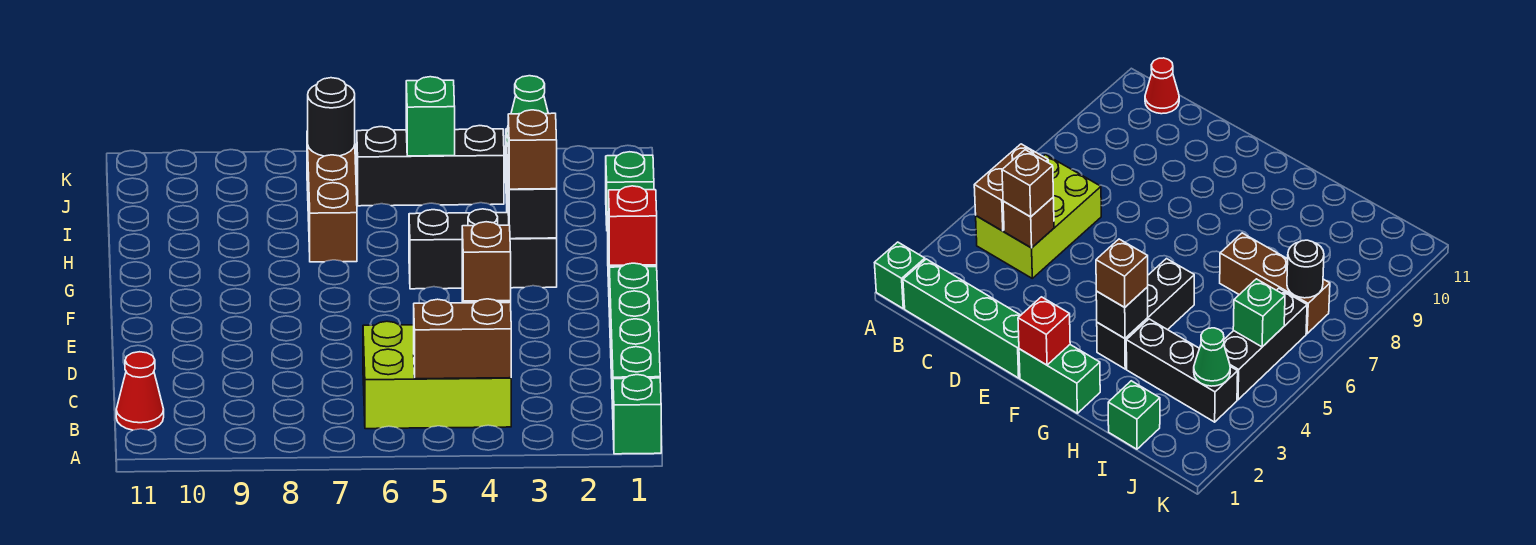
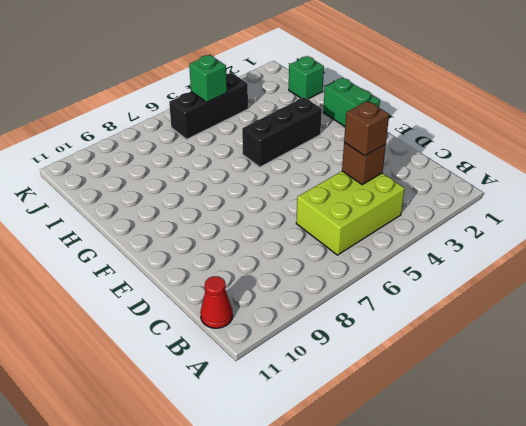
none -> green brick A1 level 1
none -> green brick B1:E1 level 1
none -> black brick H3:J3 level 1

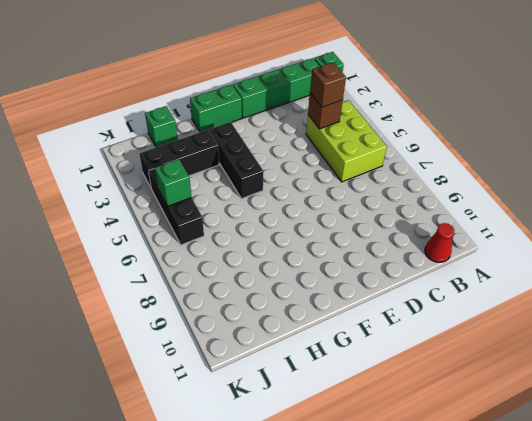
none -> brown brick H7:J7 level 1
none -> brown brick B4:B5 level 2
none -> red brick F1 level 2

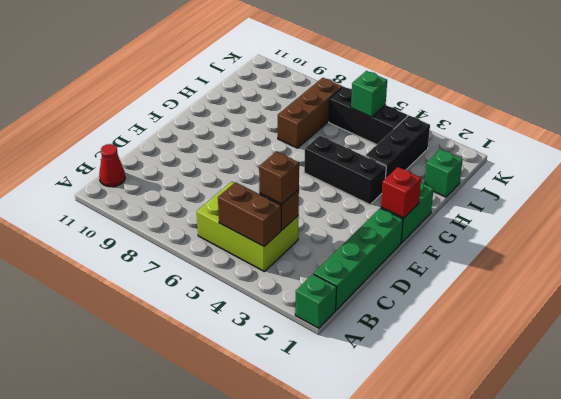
none -> black brick G3 level 2
none -> green cone J3 level 2
none -> black round brick J7 level 2

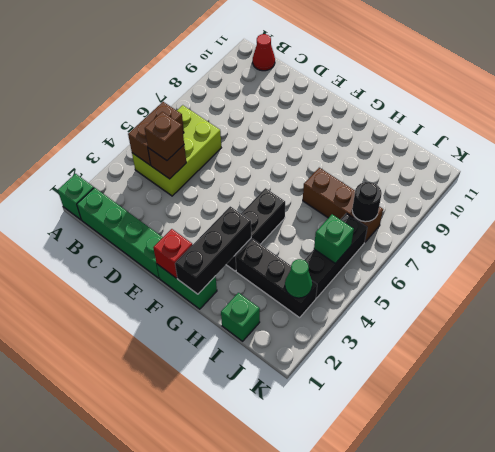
black brick G1:G3 level 2 -> black brick G3 level 2
none -> brown brick G3 level 3

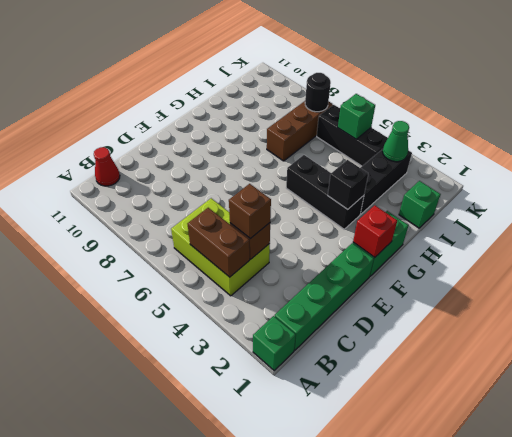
none -> brown brick G3 level 3

